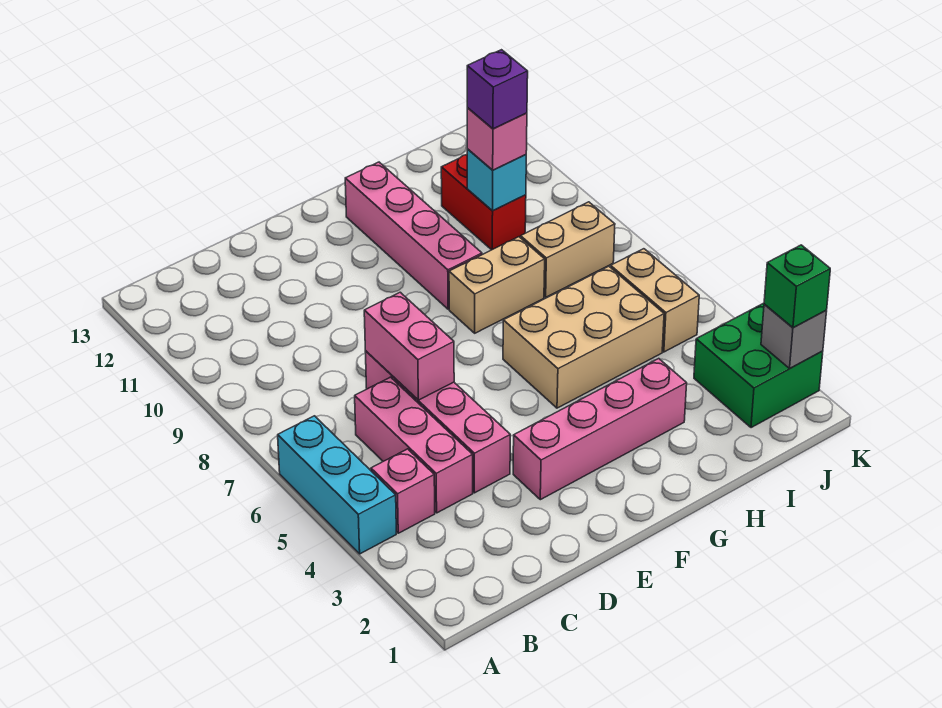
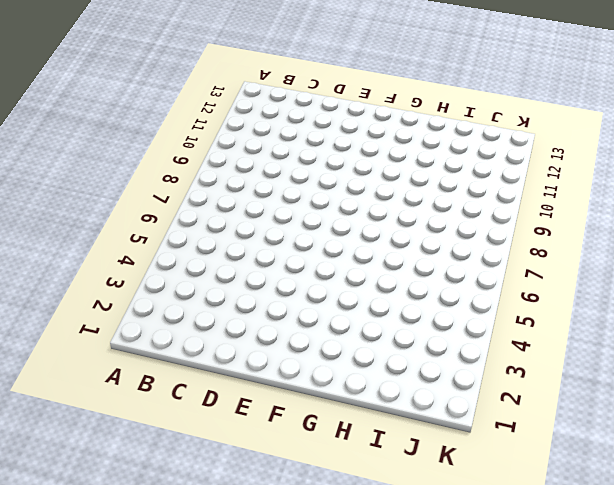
none -> cyan brick A4:A6 level 1
none -> pink brick B4 level 1
none -> pink brick C4:C6 level 1

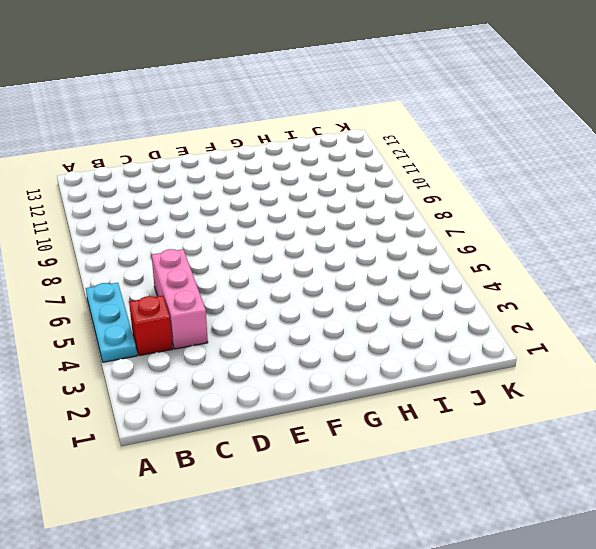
cyan plate A4:A6 level 1 -> cyan brick A4:A6 level 1
red brick B4 level 1 -> pink brick B4 level 1
none -> pink brick D4:D7 level 1
none -> pink brick E3:H3 level 1
none -> tan brick G5:I6 level 1

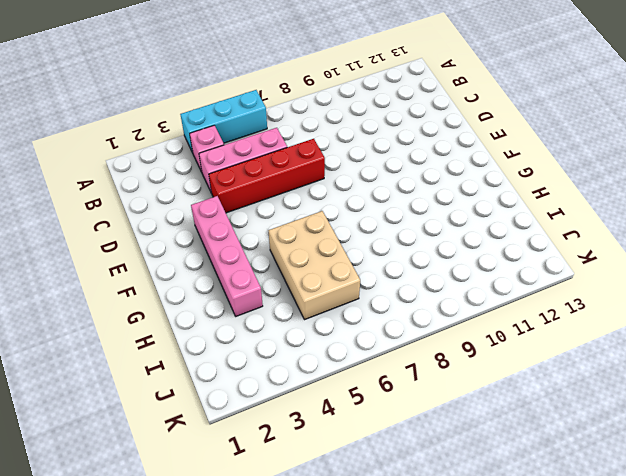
red brick D4:D7 level 1 -> pink brick D4:D7 level 1
none -> tan brick G8:H8 level 1
none -> pink brick G9:G12 level 1
none -> tan brick I8:J8 level 1

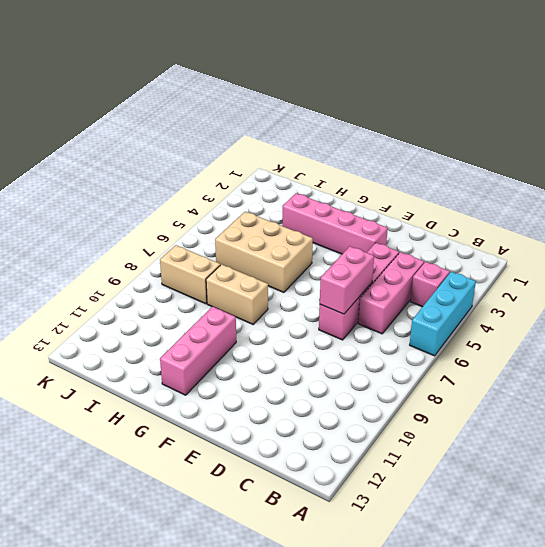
pink brick G10:G12 level 1 -> pink brick G9:G12 level 1
none -> red brick I10:I11 level 1
none -> green brick J2:K3 level 1
none -> tan brick J5:J6 level 1

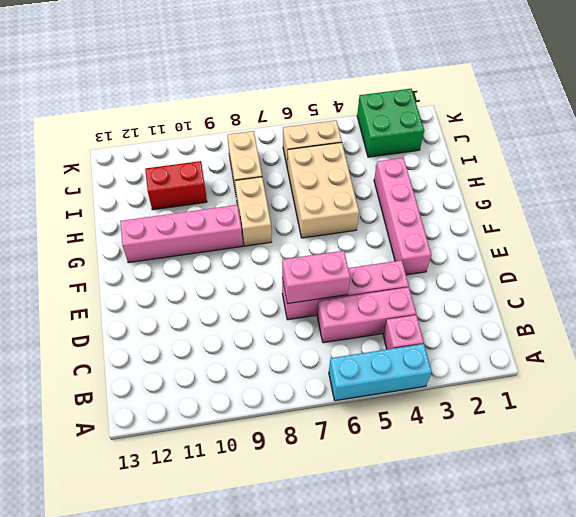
none -> cyan brick I10 level 2
none -> grey brick K2 level 2
none -> pink brick I10 level 3

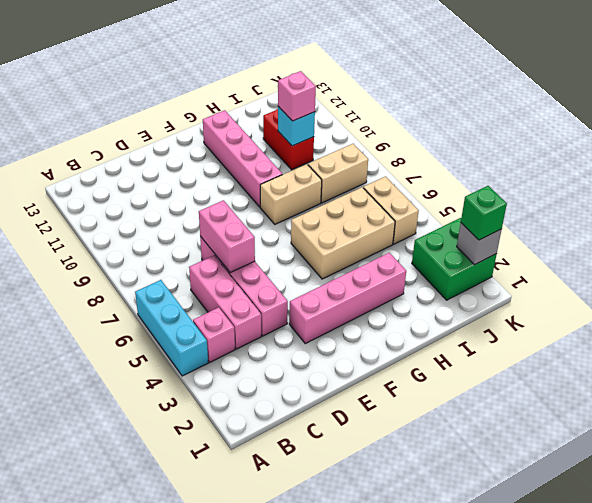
none -> purple brick I10 level 4

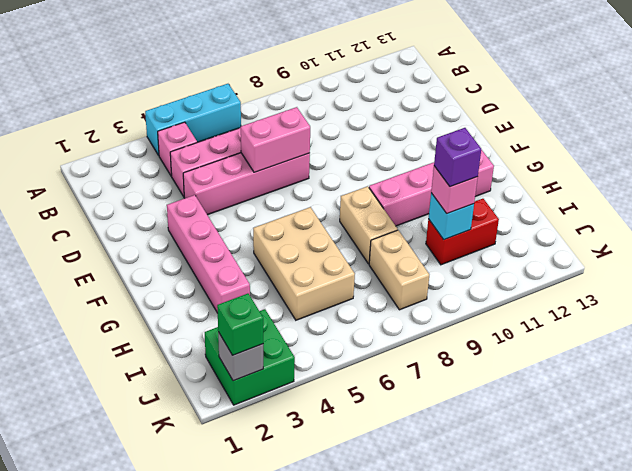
none -> tan brick J5:J6 level 1

